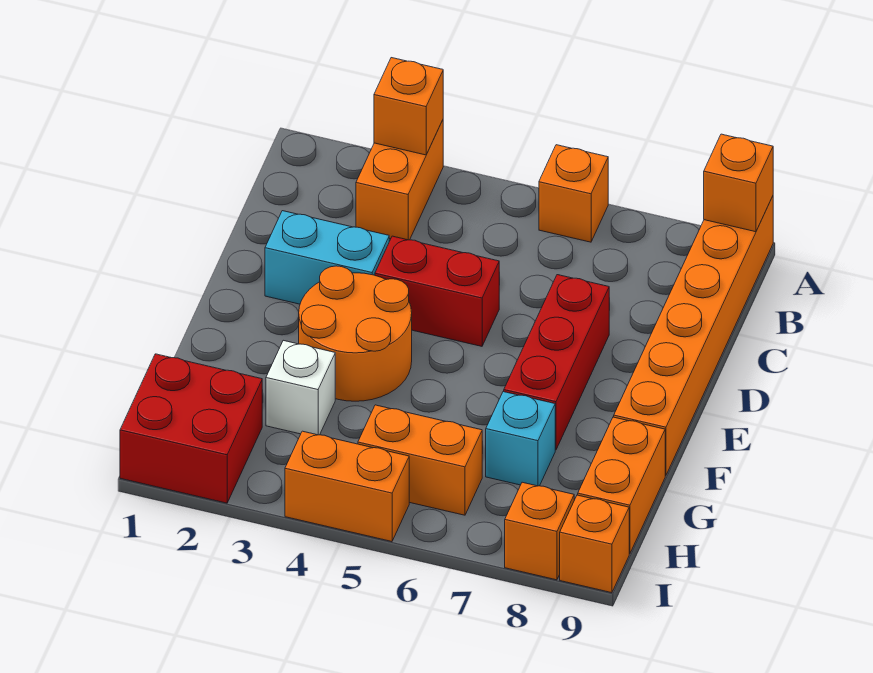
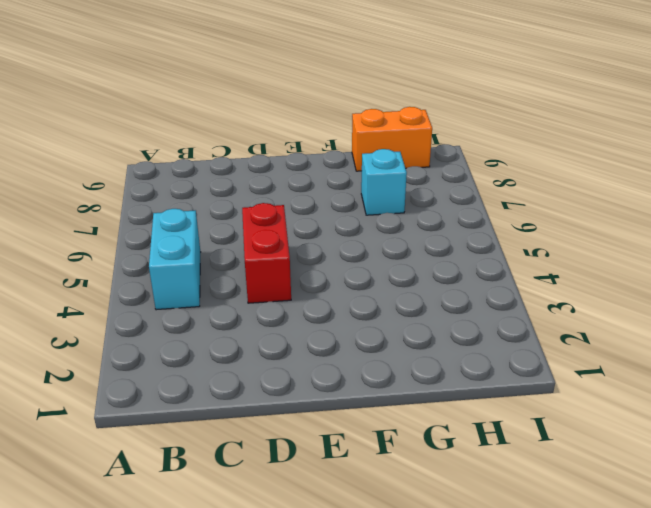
cyan brick B4:B5 level 1 -> cyan brick D2:D3 level 1
none -> orange brick A3:B3 level 1
none -> orange brick A6 level 1
none -> orange brick A9:F9 level 1

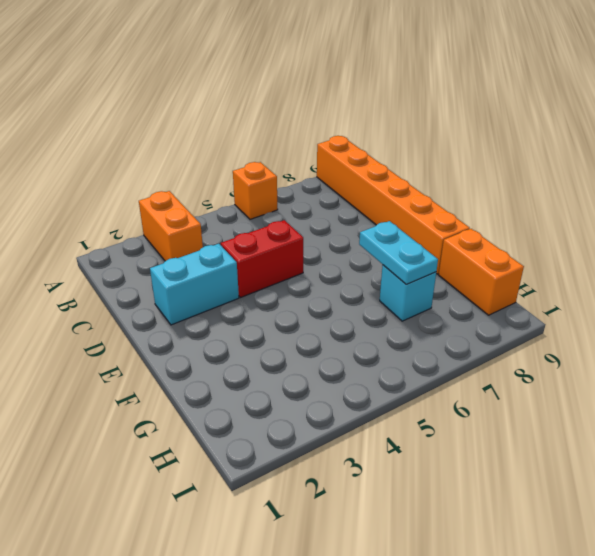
cyan plate F7:G7 level 2 -> none
none -> red brick D7:F7 level 1
none -> orange round brick E3:F4 level 1
none -> white brick G3 level 1

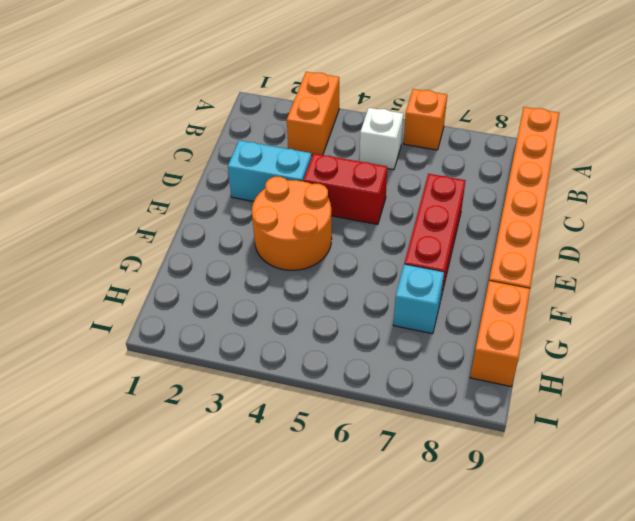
white brick B5 level 1 -> white brick G3 level 1
none -> red brick H1:I2 level 1
none -> orange brick H5:H6 level 1
none -> orange brick I4:I5 level 1

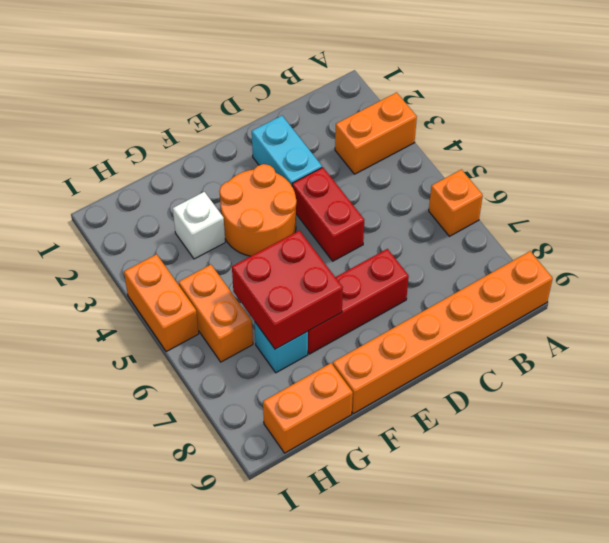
red brick F6:G7 level 2 -> red brick H1:I2 level 1
none -> orange brick I8 level 1
none -> orange brick I9 level 1
none -> orange brick A3 level 2

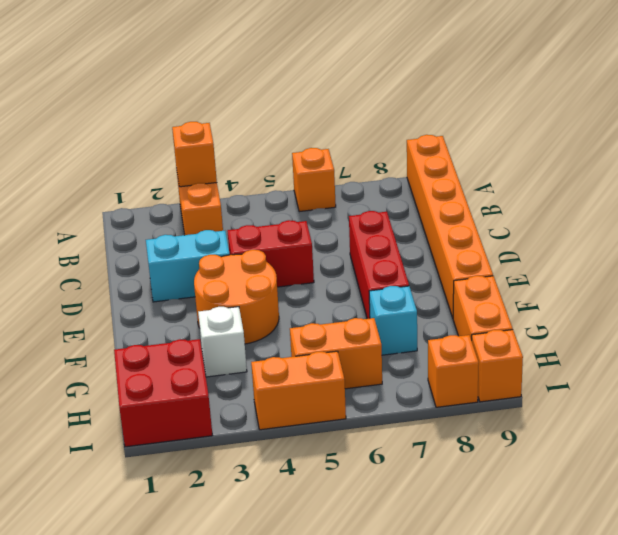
none -> orange brick A9 level 2

